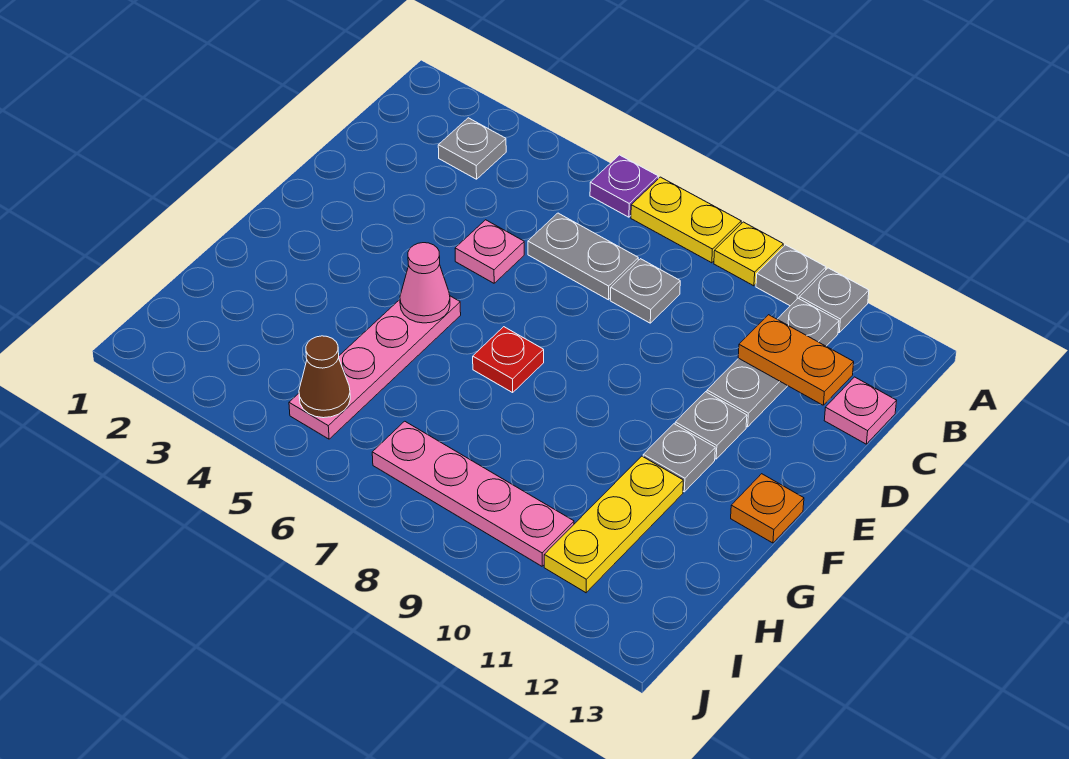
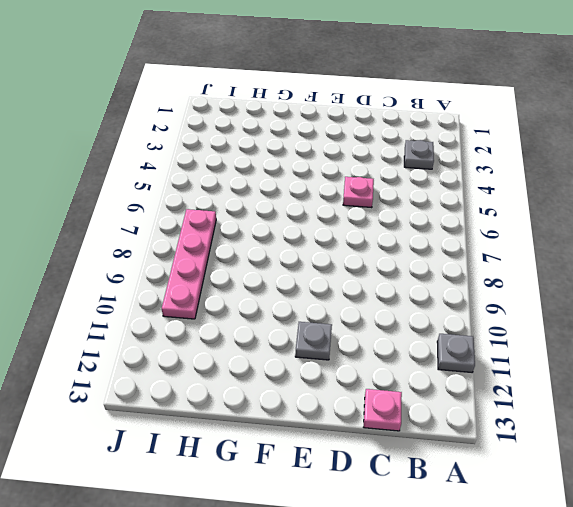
none -> purple plate A6 level 1
none -> yellow plate A7:A8 level 1
none -> yellow plate A9 level 1

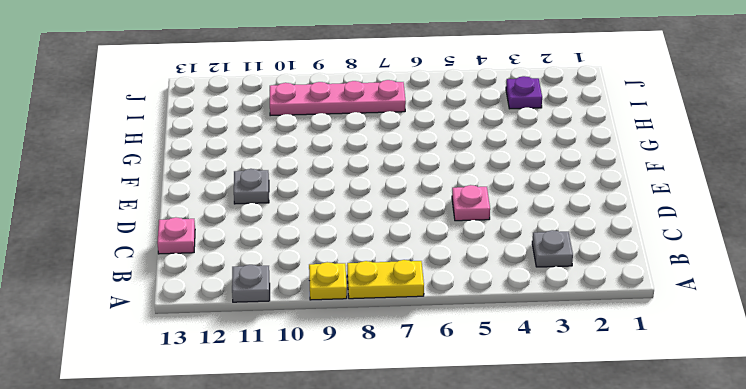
purple plate I3 level 1 -> purple plate A6 level 1
none -> grey plate A10 level 1
none -> grey plate B11:D11 level 1
none -> grey plate C6:C7 level 1

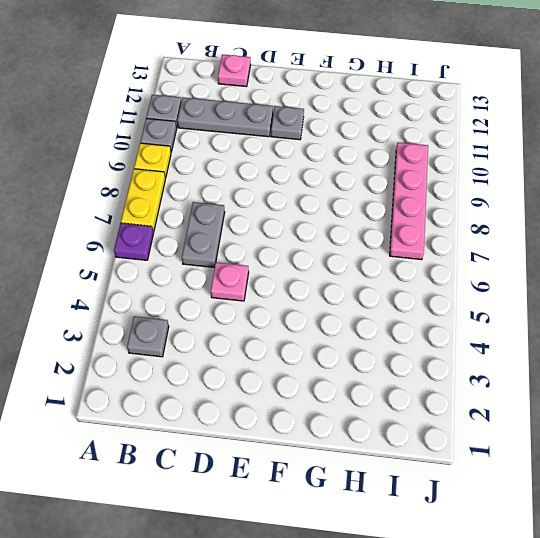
none -> grey plate C8 level 1
none -> pink plate F5:I5 level 1
none -> red plate F7 level 1

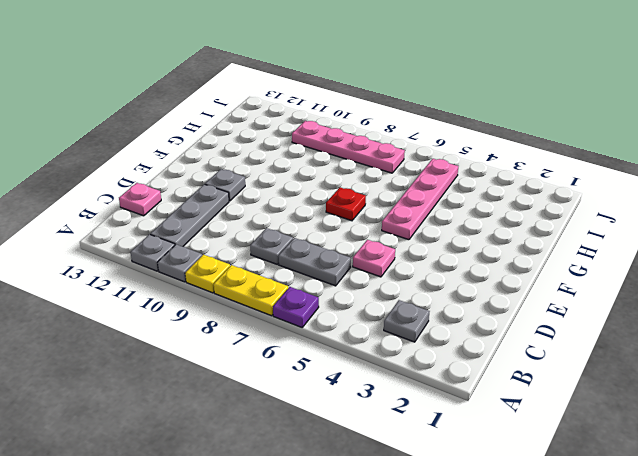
none -> grey plate F11 level 1
none -> orange plate F13 level 1
none -> yellow plate G11:I11 level 1

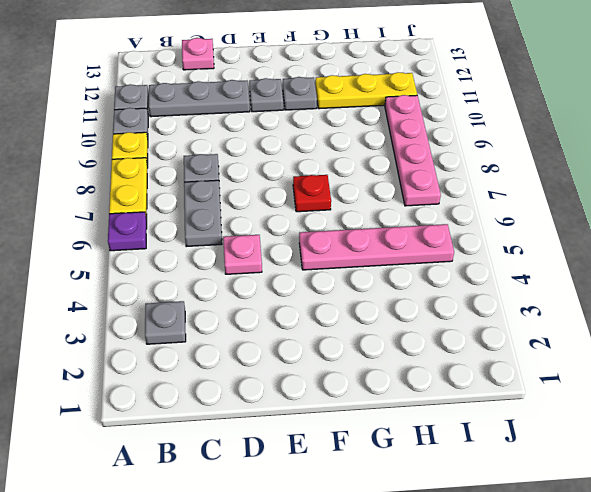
none -> orange plate F13 level 1
none -> orange plate C11:C12 level 2
none -> pink cone F5 level 2

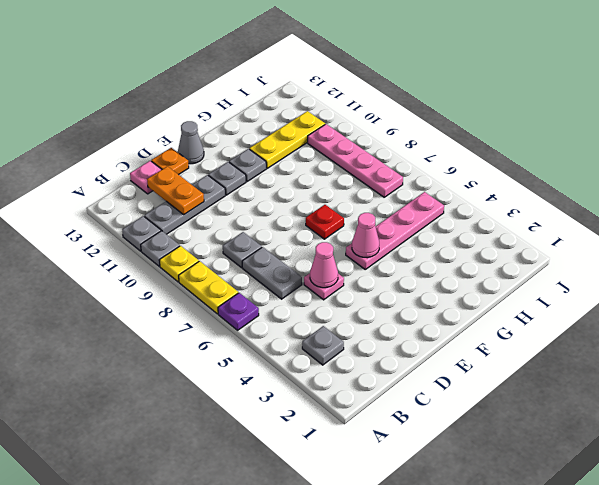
pink cone D5 level 2 -> none
orange plate D13 level 1 -> orange plate F13 level 1
grey cone E13 level 1 -> none
none -> brown cone I5 level 2

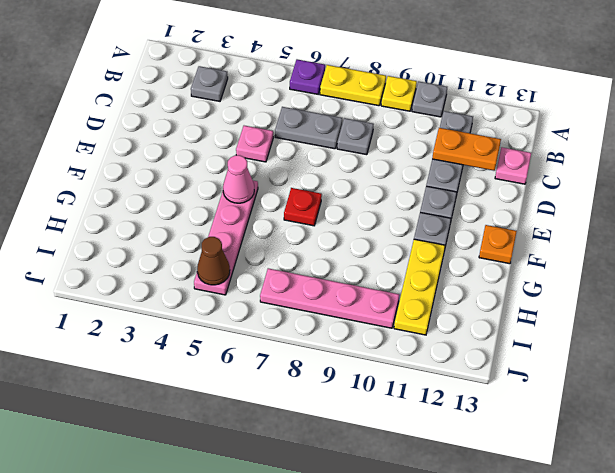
none -> grey plate A11 level 1

